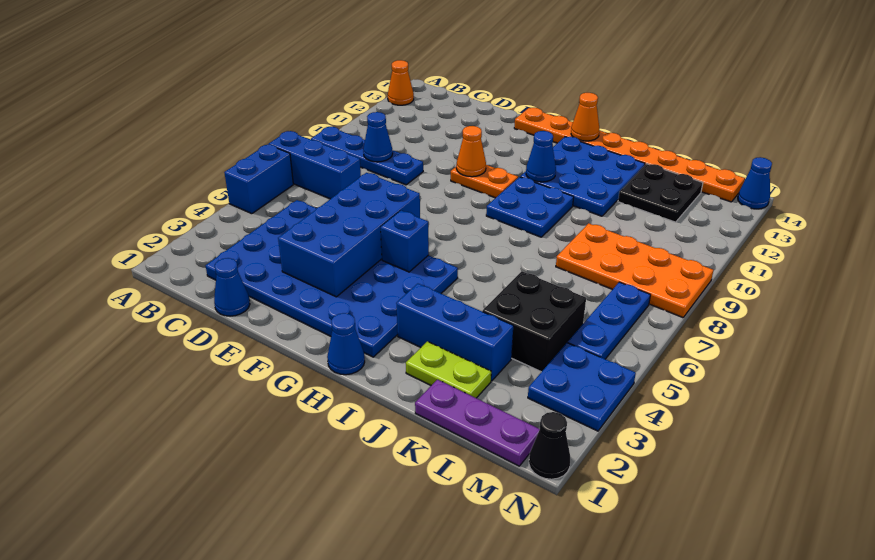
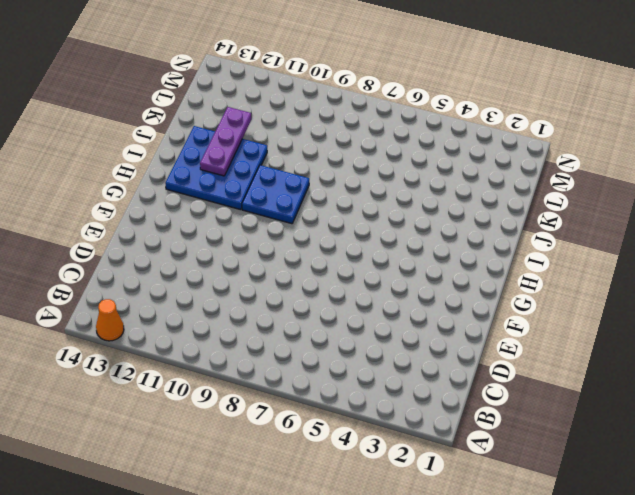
purple plate I12:K12 level 2 -> purple plate K1:M1 level 1
none -> blue brick A5:A6 level 1
none -> blue brick A7:C7 level 1
none -> blue plate A9:D9 level 1

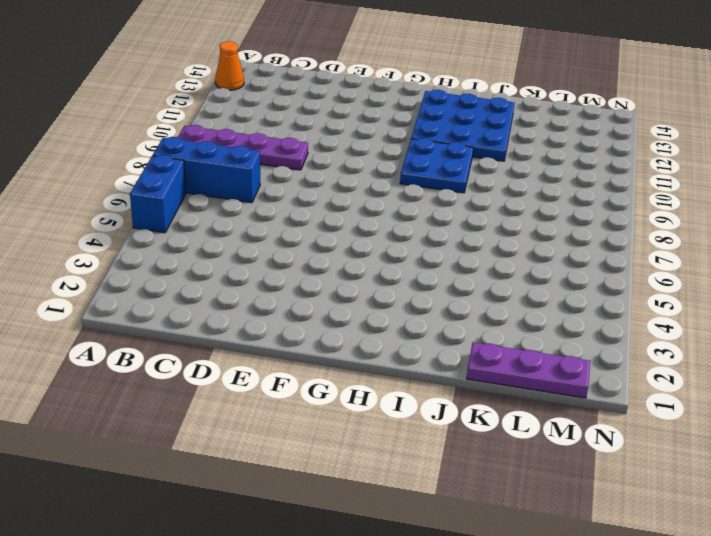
purple plate A9:D9 level 1 -> blue plate A9:D9 level 1
none -> blue plate C2:H5 level 1
none -> blue cone D1 level 1
none -> orange plate F10:G10 level 1

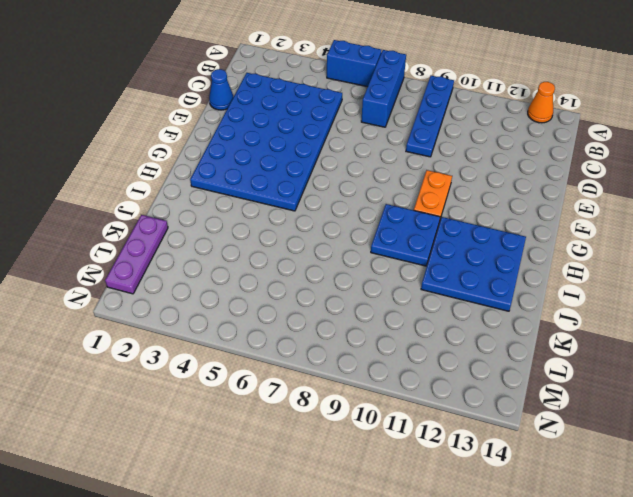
none -> orange plate F14:M14 level 1
none -> blue cone H1 level 1
none -> blue brick I3:K3 level 1

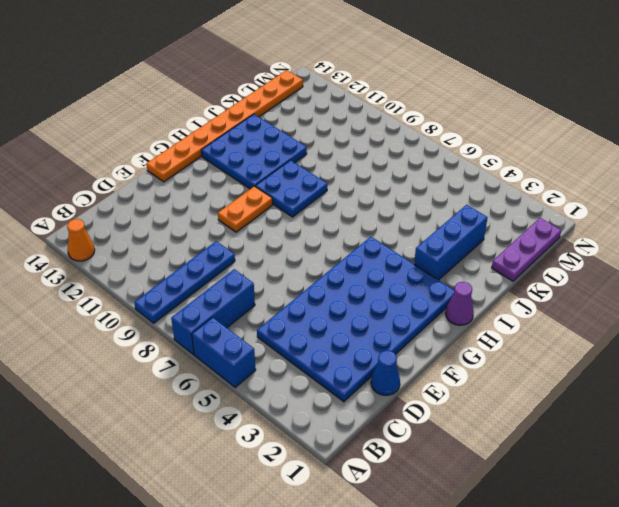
purple cone H1 level 1 -> blue cone H1 level 1
none -> lime plate J2:K2 level 1
none -> black brick K4:L5 level 1
none -> orange plate K8:N9 level 1

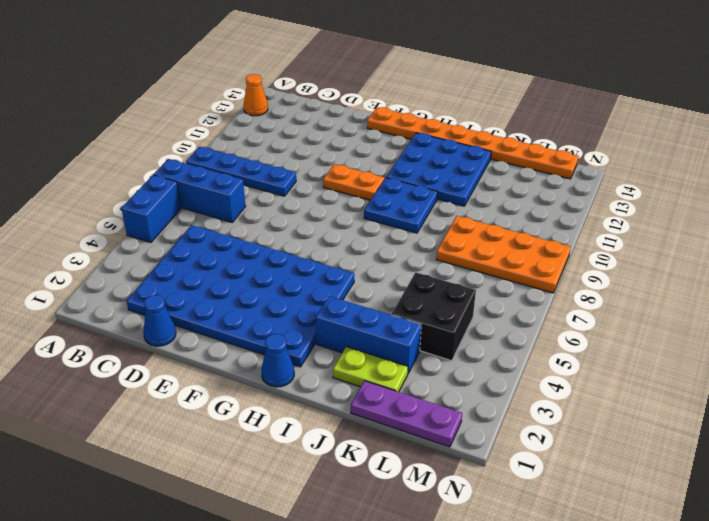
none -> black plate K12:L13 level 1
none -> blue plate M3:N4 level 1
none -> blue plate M5:M7 level 1

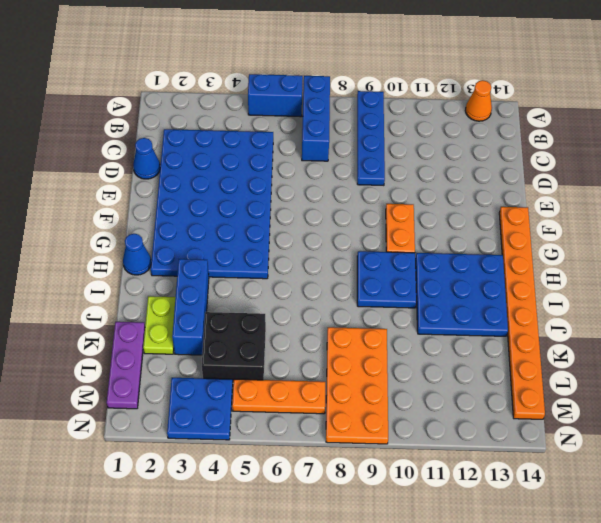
orange plate M5:M7 level 1 -> blue plate M5:M7 level 1
none -> black plate K12:L13 level 1
none -> black cone N1 level 1
none -> blue cone N14 level 1

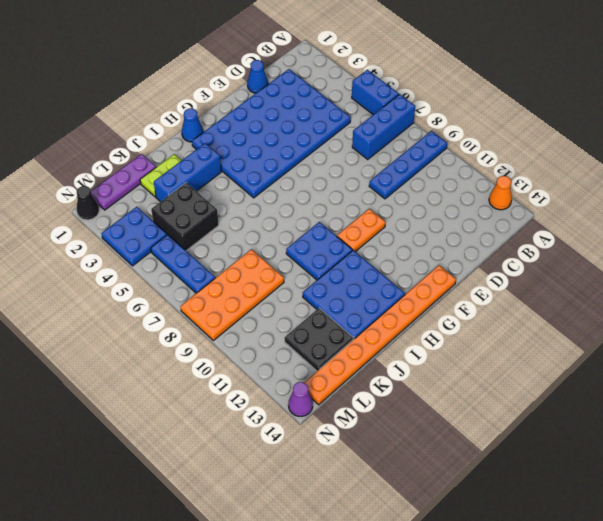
purple cone N14 level 1 -> blue cone N14 level 1
none -> blue cone C9 level 2
none -> blue brick E3:F6 level 2
none -> orange cone F10 level 2

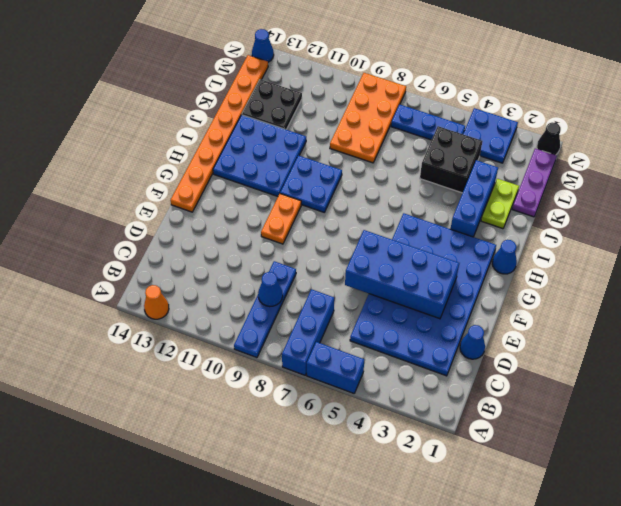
none -> orange cone F10 level 2
none -> blue brick G5 level 2
none -> blue cone H11 level 2

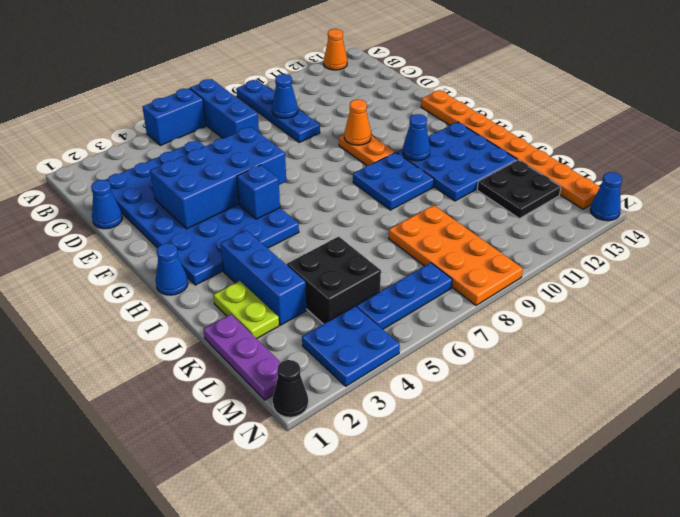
none -> orange cone H14 level 2

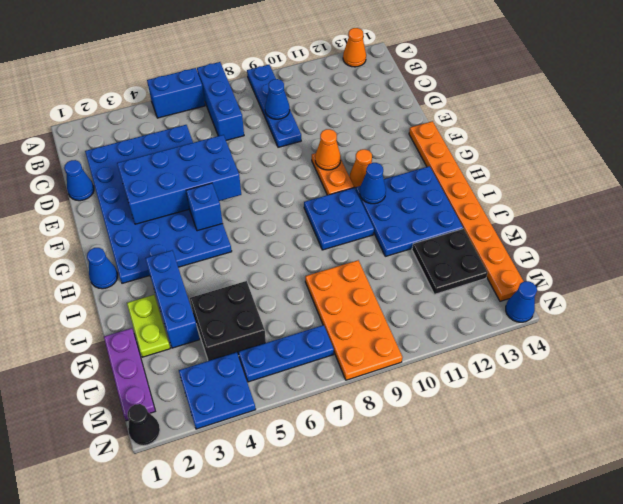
orange cone G11 level 1 -> orange cone H14 level 2

